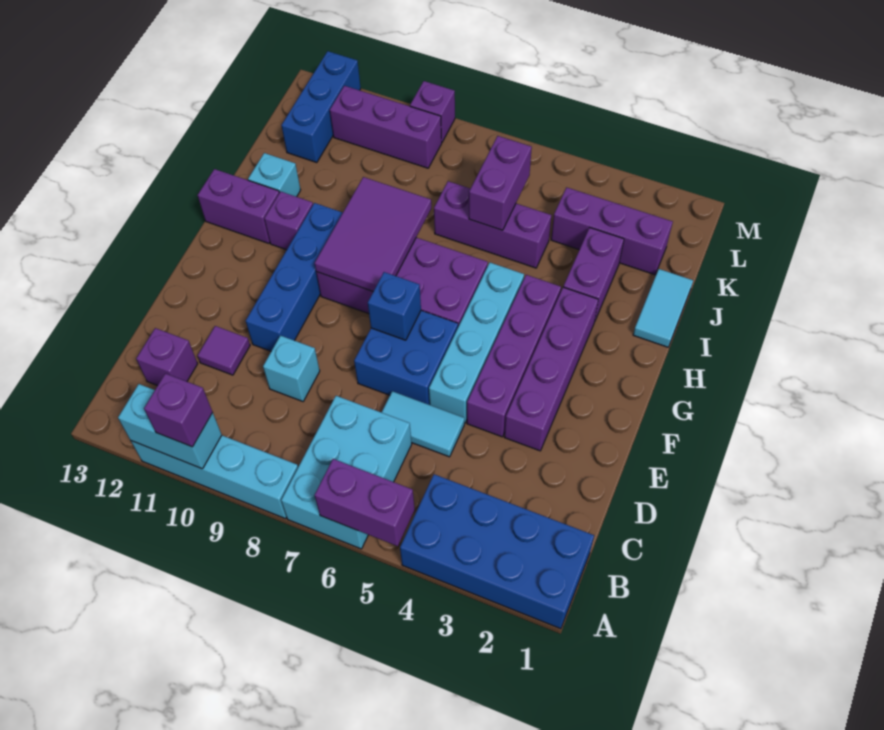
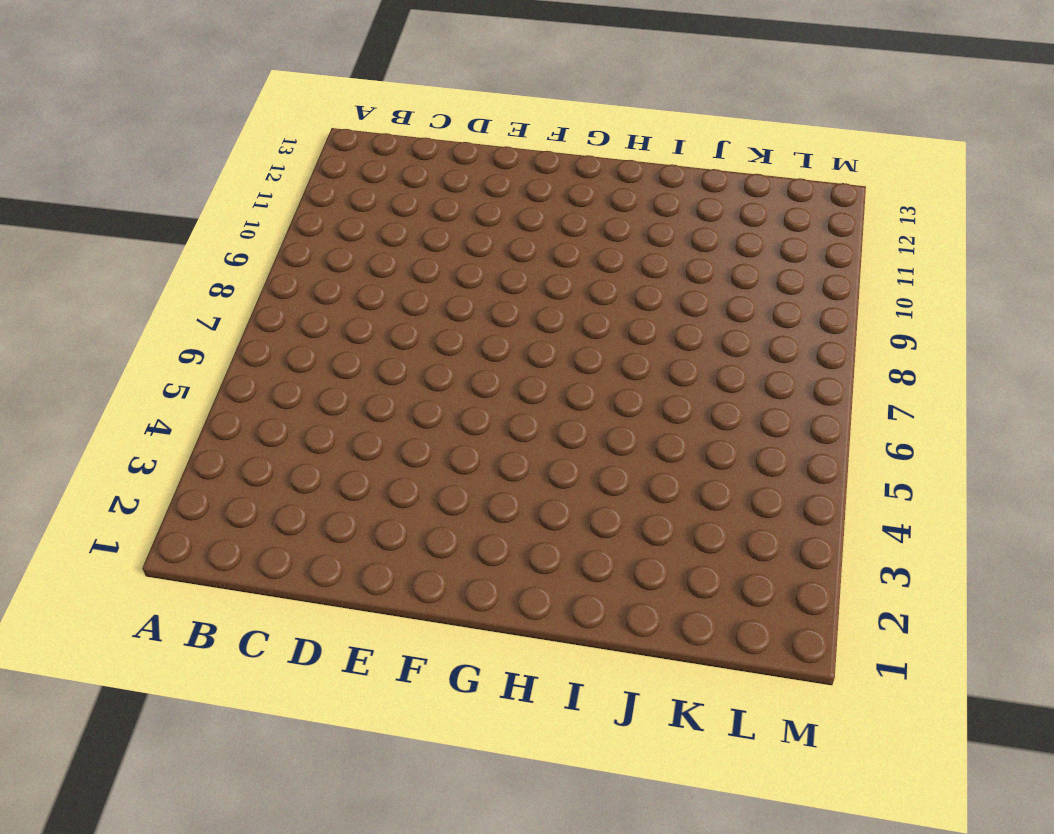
none -> blue brick A1:B4 level 1
none -> cyan brick A6:C7 level 1
none -> cyan brick A8:A11 level 1

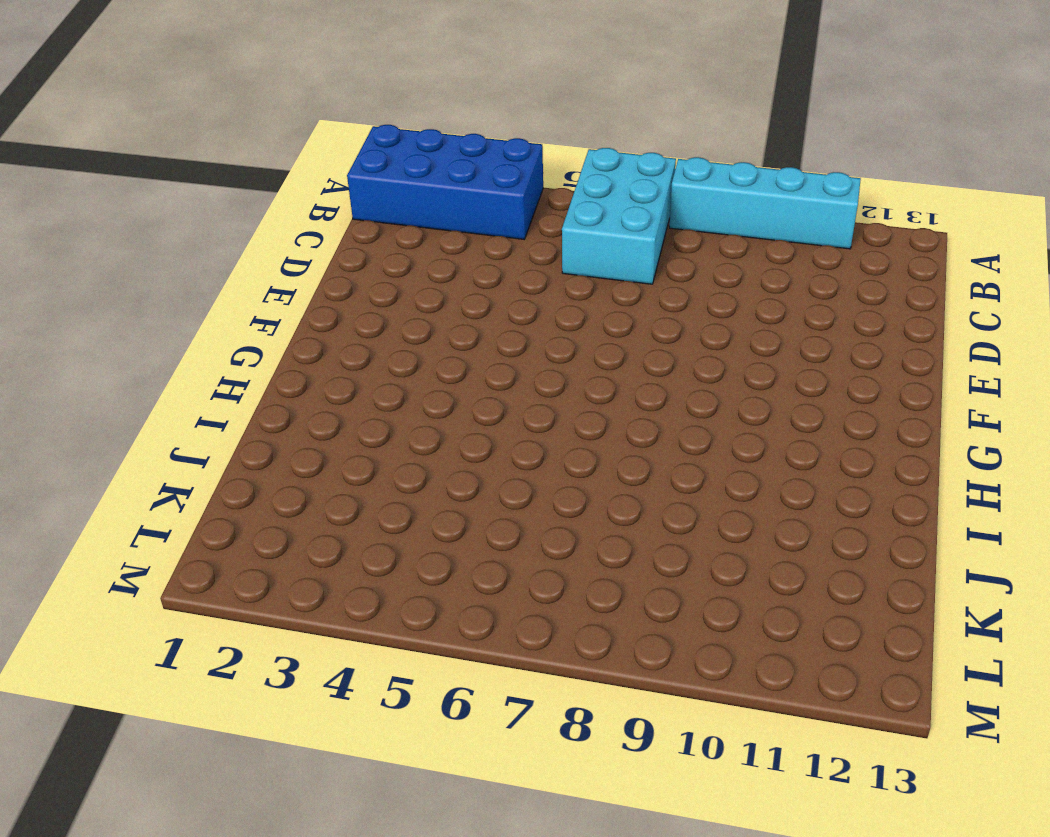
none -> purple brick C12 level 1
none -> cyan tile D5:D6 level 1
none -> cyan brick D9 level 1

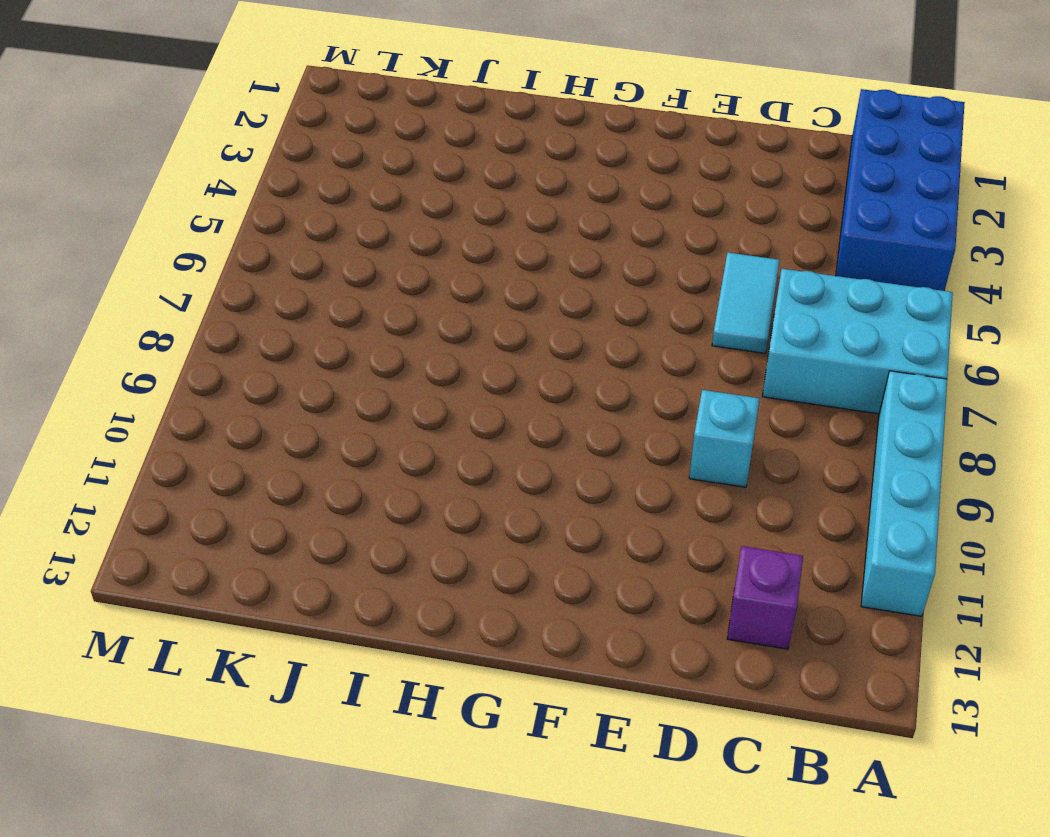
none -> purple tile D11 level 1
none -> purple brick E3:H3 level 1
none -> purple brick E4:H4 level 1

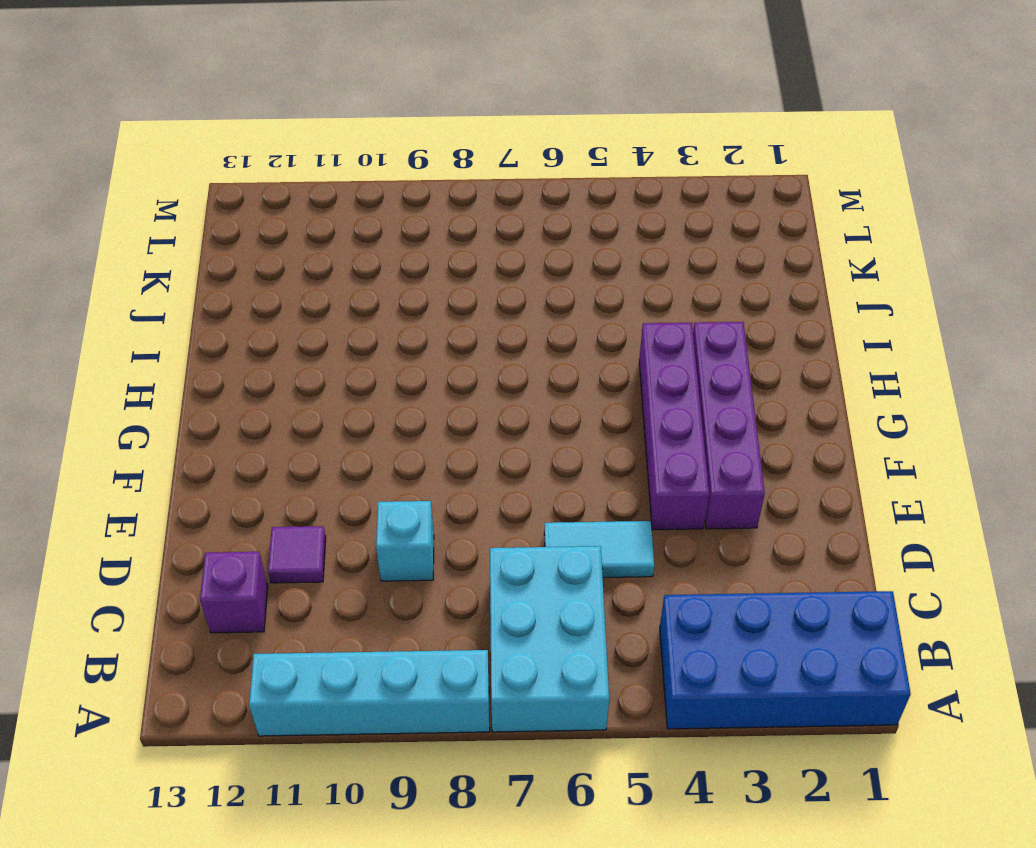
none -> cyan brick E5:H5 level 1
none -> blue brick E6:F7 level 1
none -> blue brick E10:H10 level 1

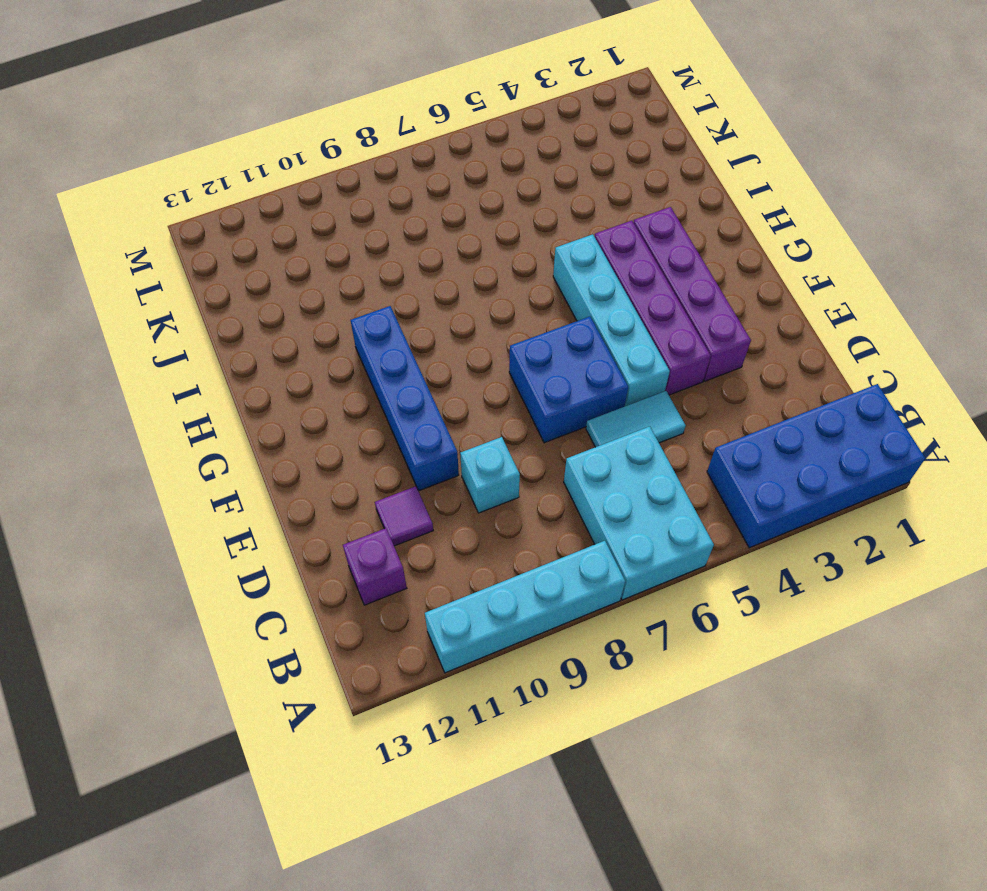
none -> purple brick G6:H9 level 1
none -> purple brick H11 level 1
none -> purple brick H12:H13 level 1

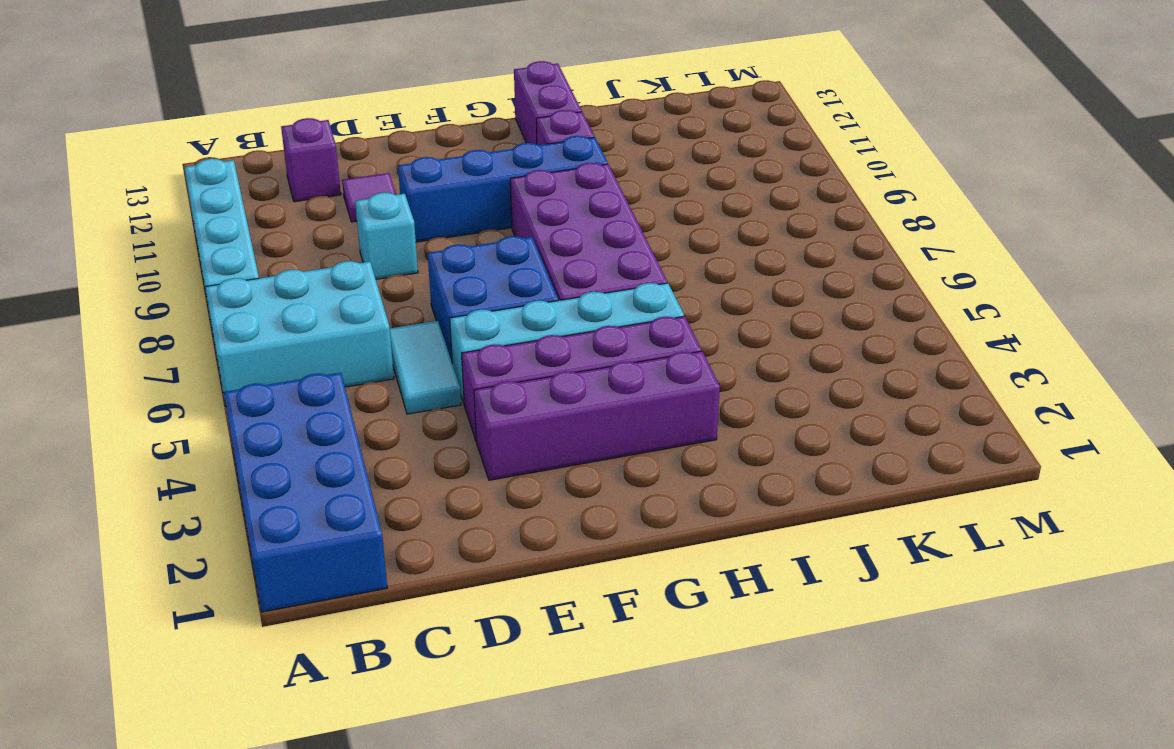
none -> cyan tile I1:J1 level 1
none -> purple brick I3:J3 level 1
none -> cyan brick I12 level 1

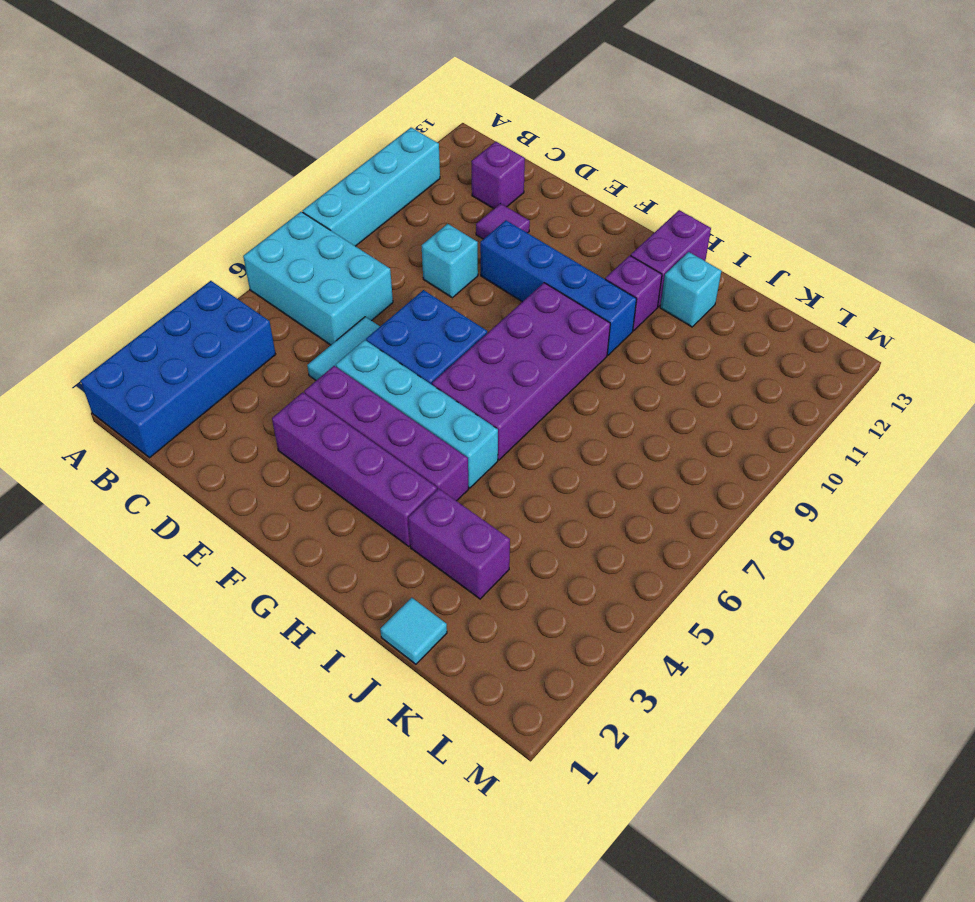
cyan tile J1 level 1 -> cyan tile I1:J1 level 1
none -> purple brick J5:J7 level 1
none -> purple brick K2:K4 level 1
none -> blue brick K12:M12 level 1

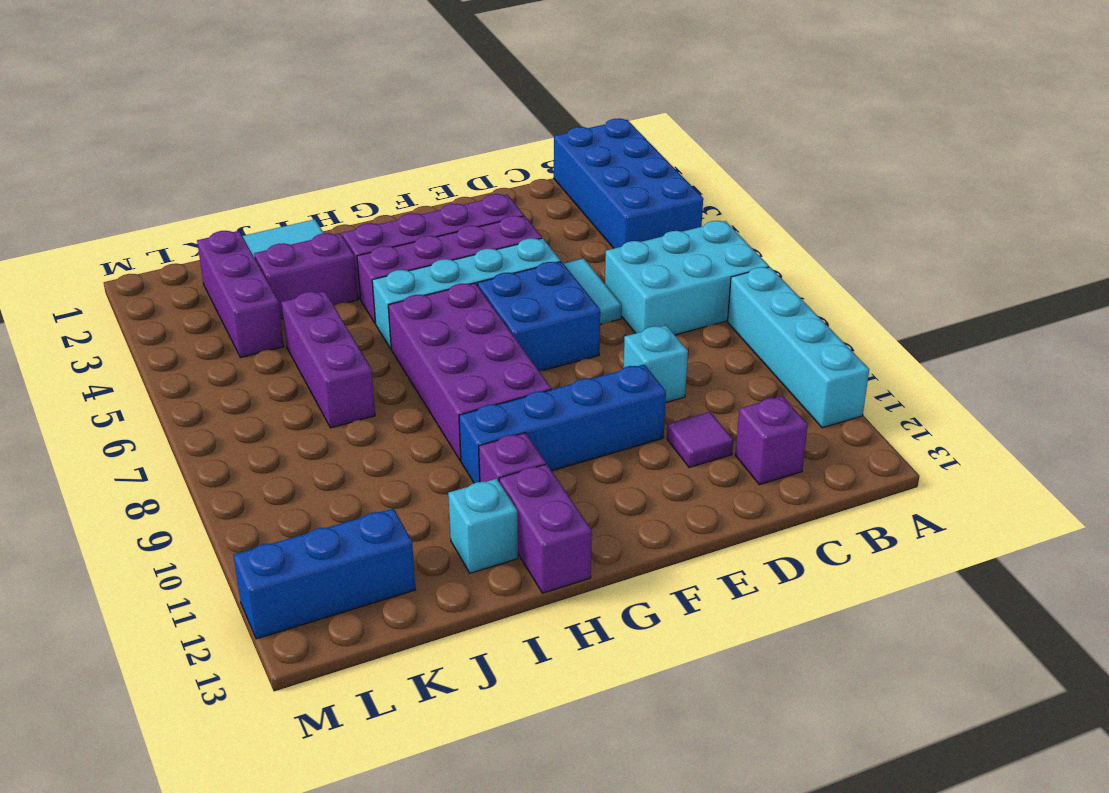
none -> purple brick L9:L11 level 1
none -> purple brick M9 level 1
none -> purple brick A5:A6 level 2

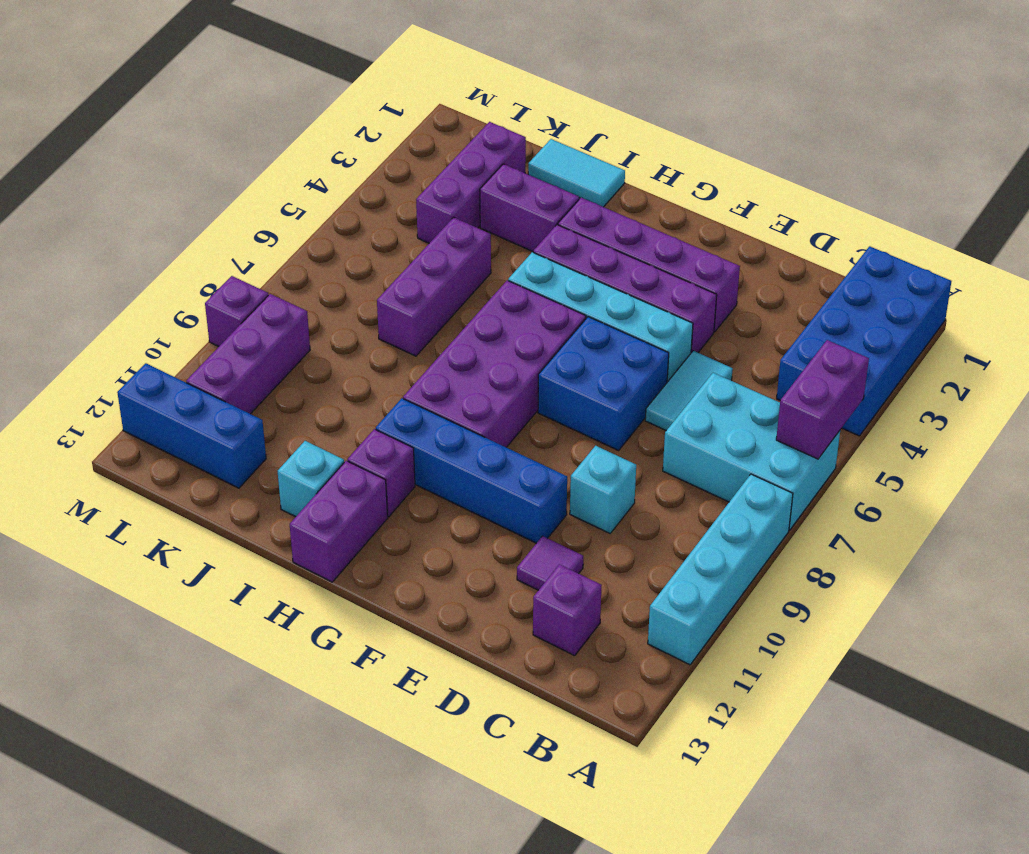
none -> cyan brick A10:A11 level 2
none -> blue brick F7 level 2
none -> purple tile G8:I9 level 2

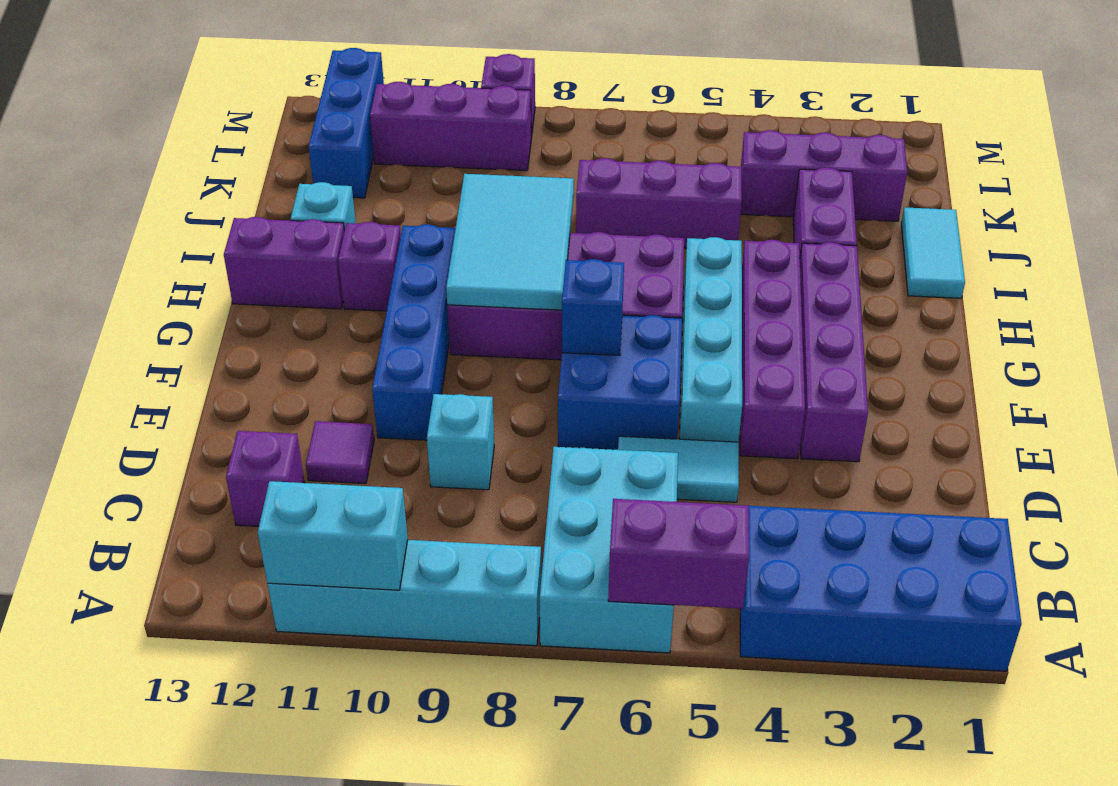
cyan tile G8:I9 level 2 -> purple tile G8:I9 level 2
none -> purple brick J6:K6 level 2
none -> purple brick A10 level 3

